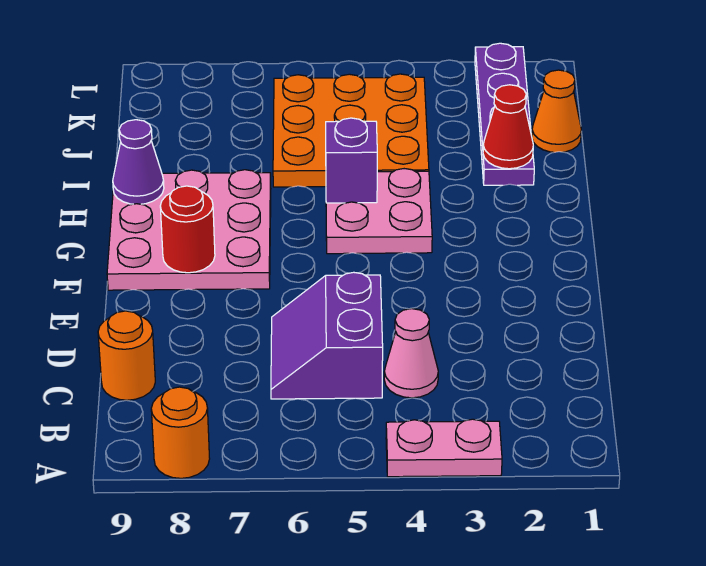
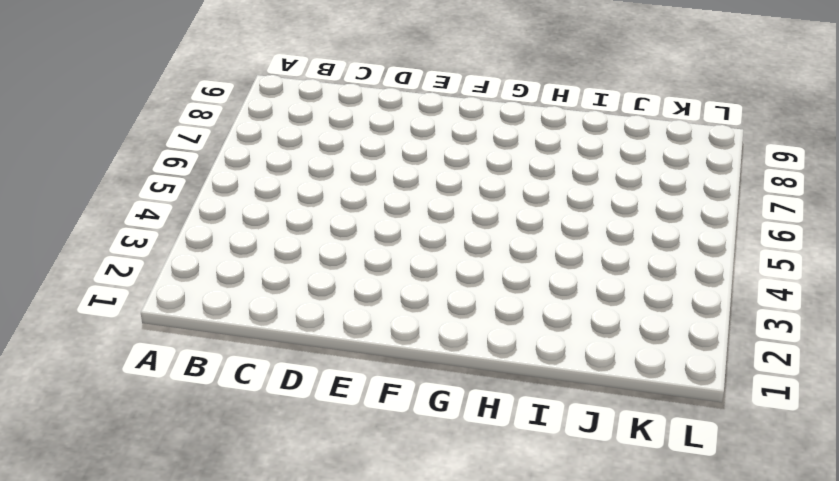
none -> pink plate A3:A4 level 1
none -> orange round brick A8 level 1
none -> pink cone C4 level 1

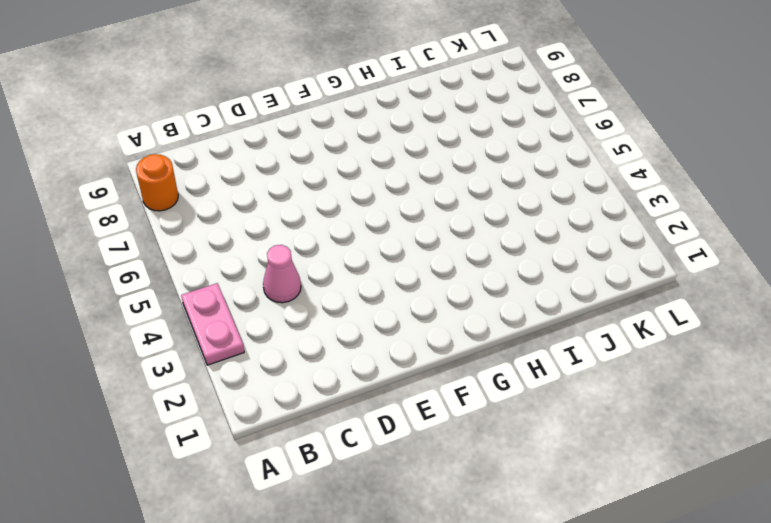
none -> purple slope C5:D6 level 1 top 5
none -> orange round brick C9 level 1
none -> pink plate F7:H9 level 1

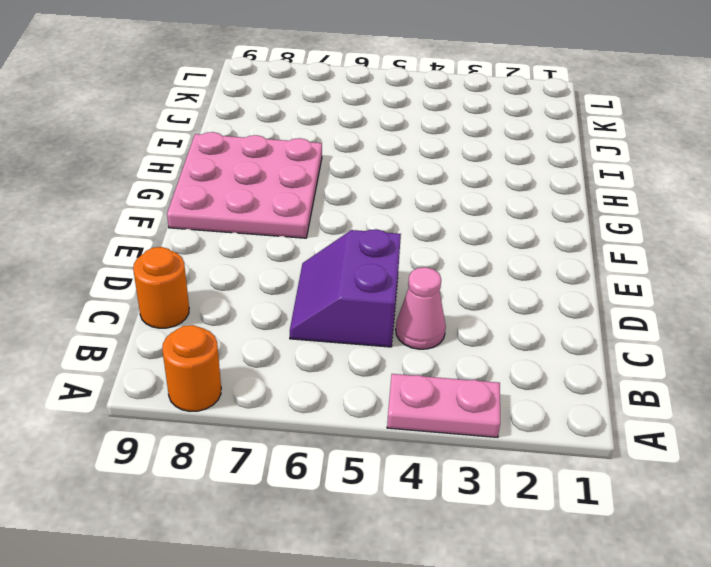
none -> pink plate G4:H5 level 1
none -> purple plate I2:L2 level 1
none -> orange plate I4:K6 level 1

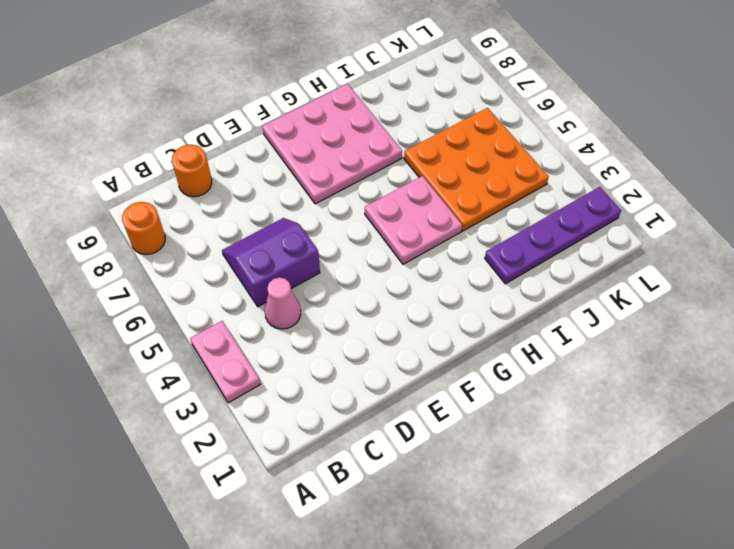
none -> orange cone J1 level 1
none -> red round brick F8 level 2
none -> purple brick H5 level 2

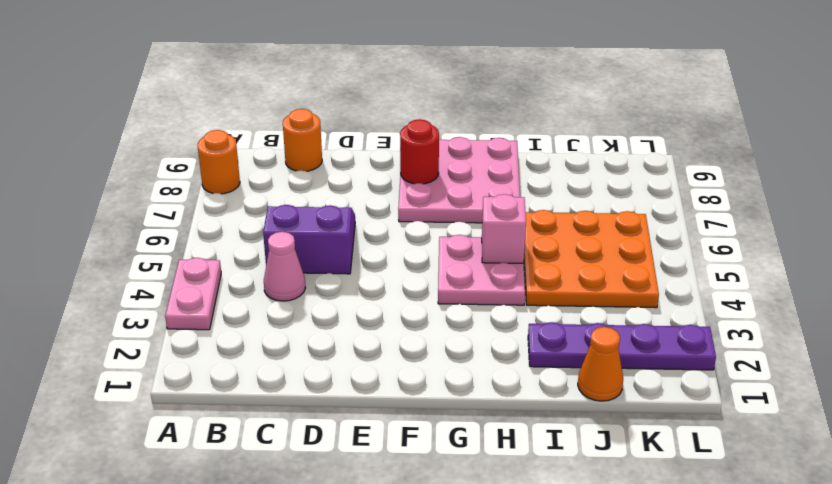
pink brick H5 level 2 -> purple brick H5 level 2
none -> purple cone H9 level 2
none -> red cone I2 level 2

